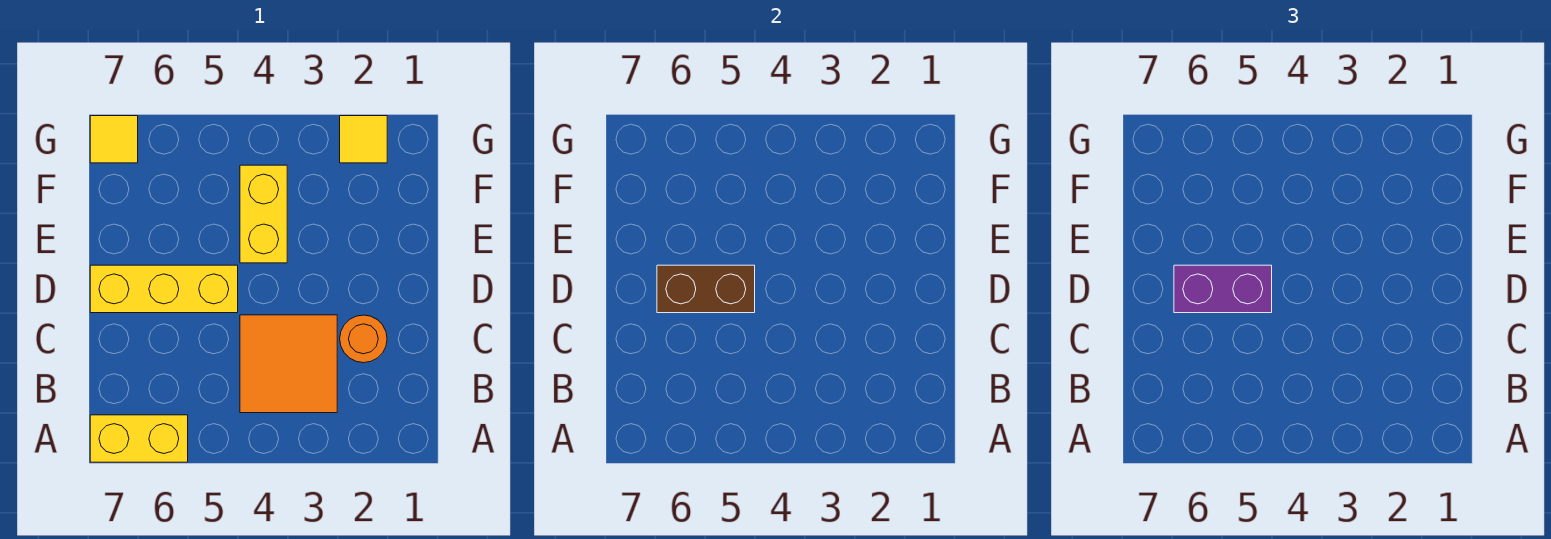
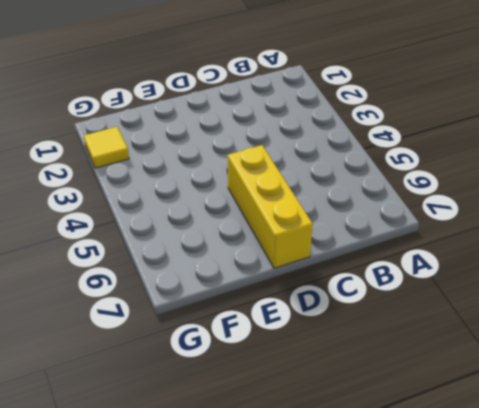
none -> yellow brick A6:A7 level 1
none -> orange tile B3:C4 level 1

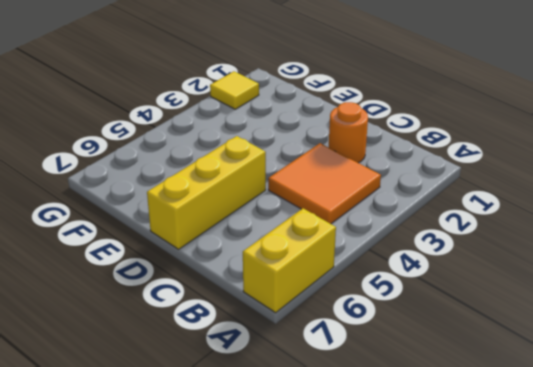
none -> yellow brick E4:F4 level 1
none -> yellow tile G7 level 1

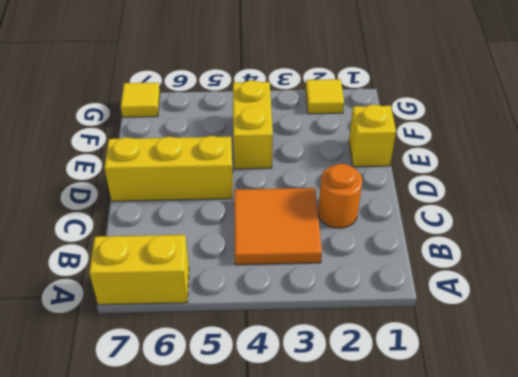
yellow brick E1 level 1 -> none
none -> brown brick D5:D6 level 2
none -> purple brick D5:D6 level 3

